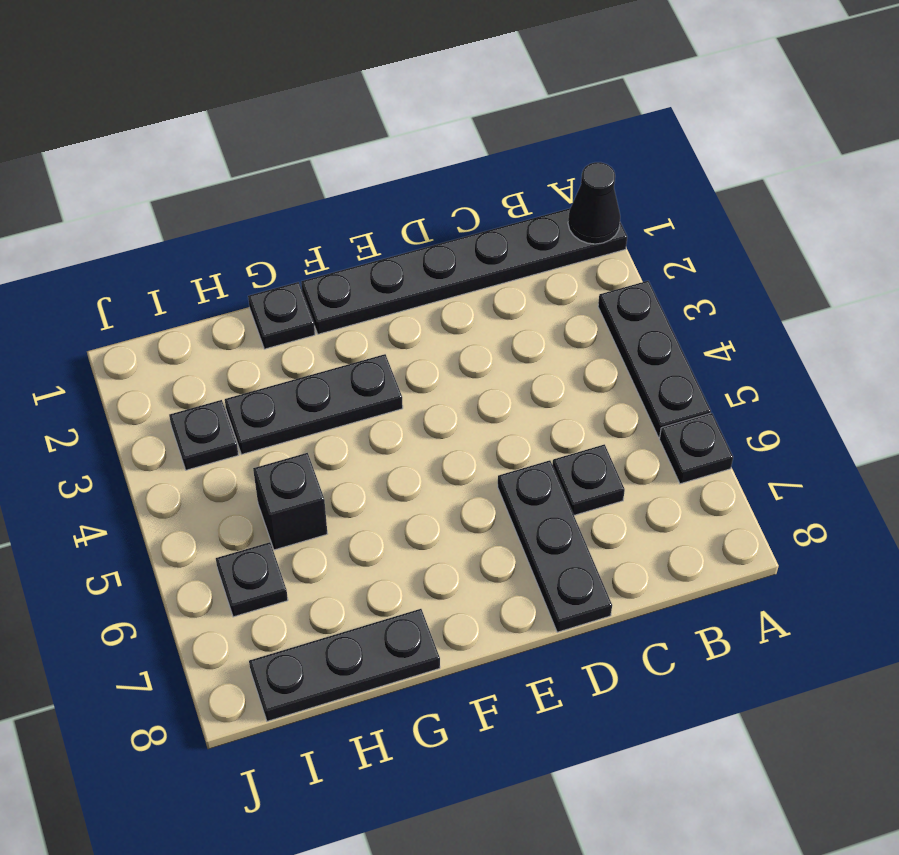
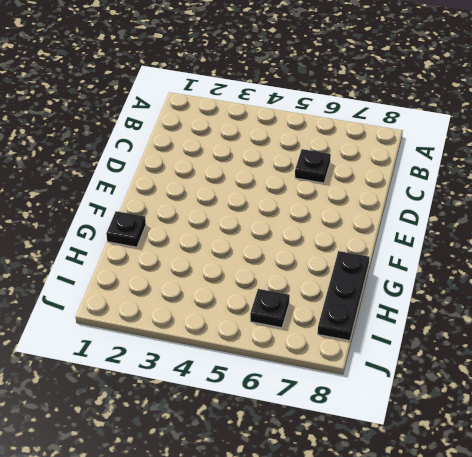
none -> black plate A1:F1 level 1
none -> black plate A3:A5 level 1
none -> black plate A6 level 1

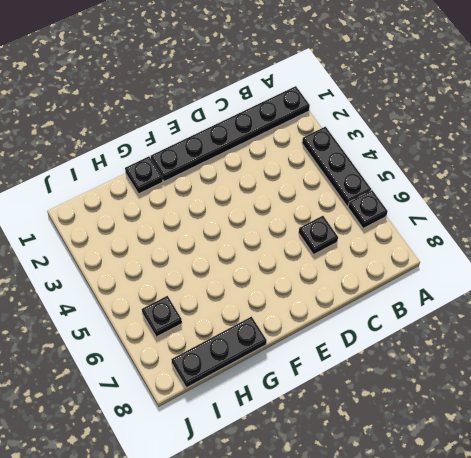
none -> black plate D6:D8 level 1
none -> black plate F3:H3 level 1
none -> black brick H5 level 1

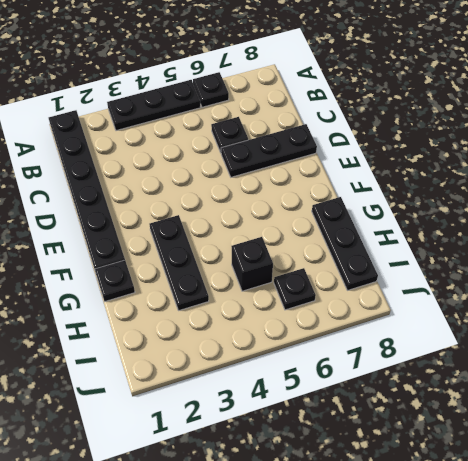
none -> black plate I3 level 1
none -> black cone A1 level 2

